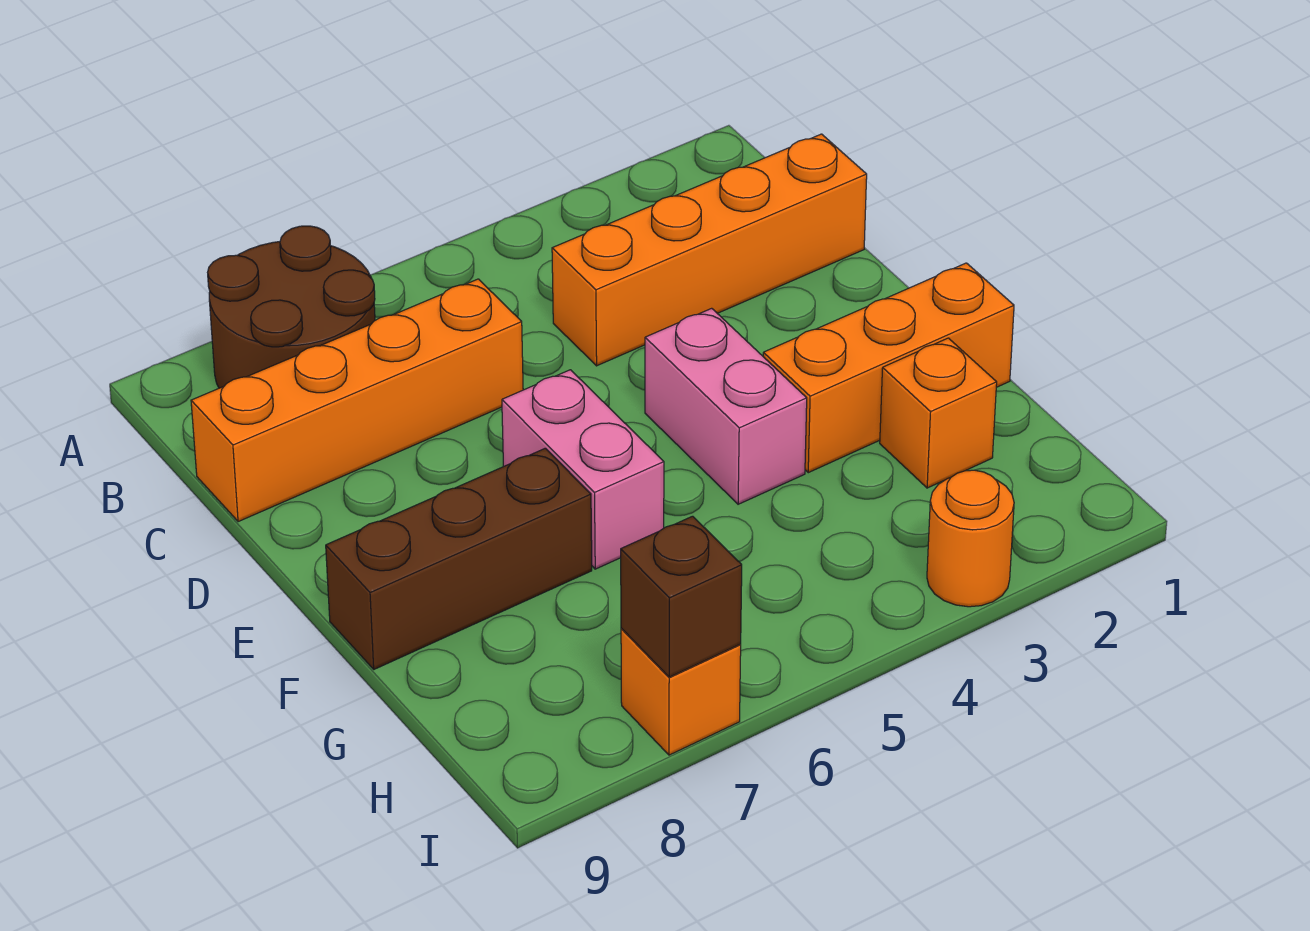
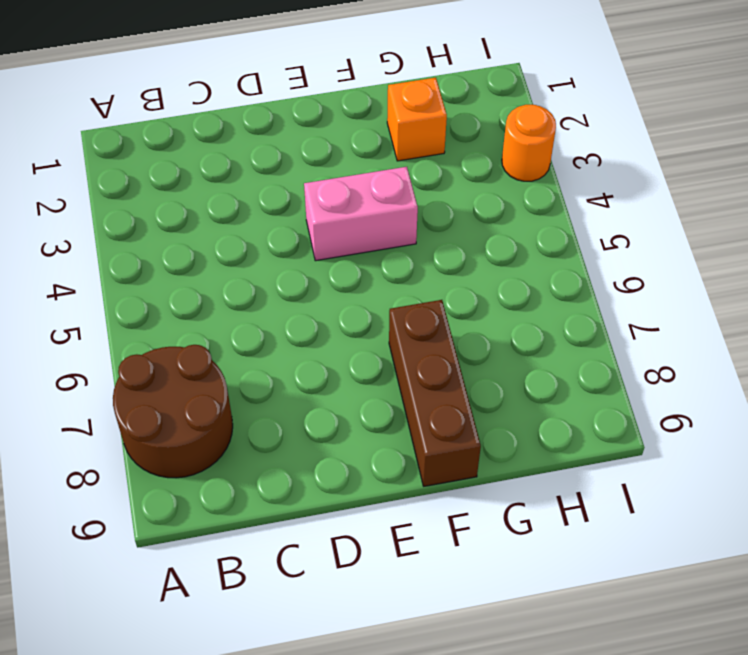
none -> orange brick C1:C4 level 1
none -> orange brick C6:C9 level 1

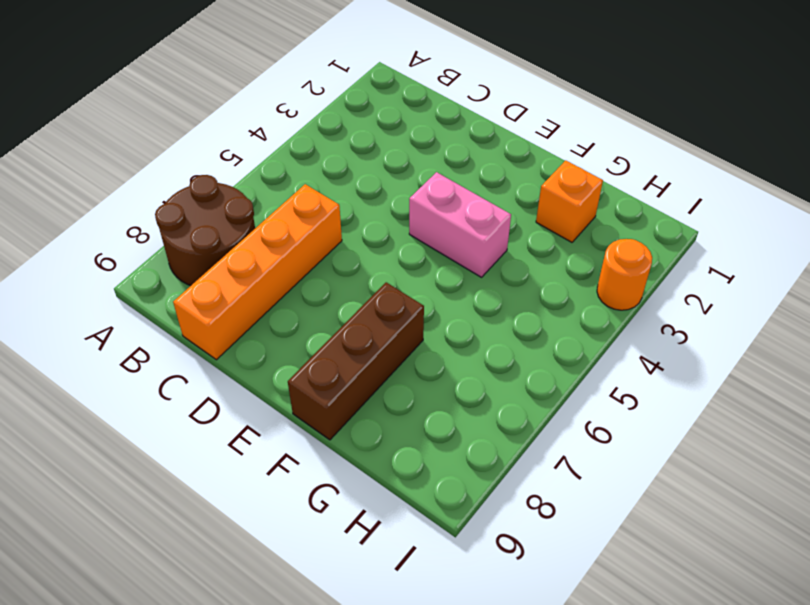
none -> orange brick C1:C4 level 1
none -> pink brick E6:F6 level 1

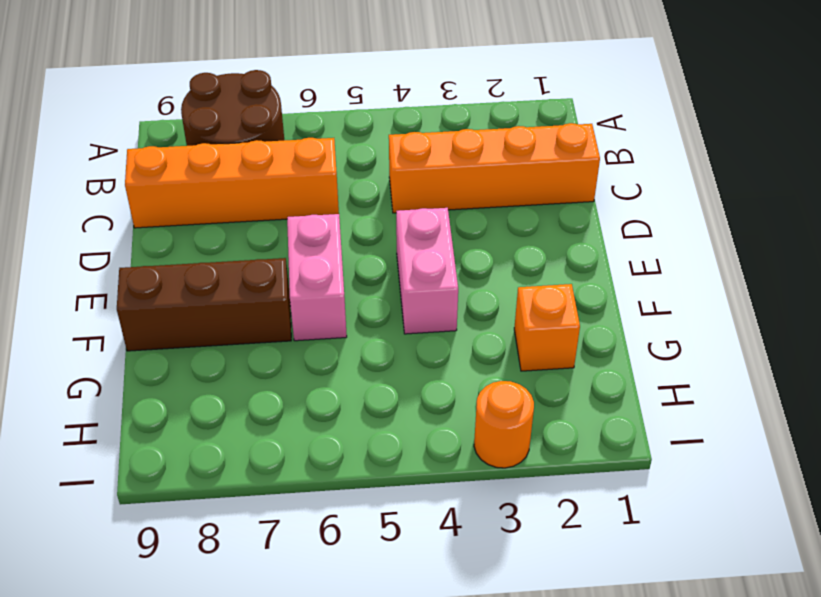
none -> orange brick F1:F3 level 1
none -> orange brick I7 level 1

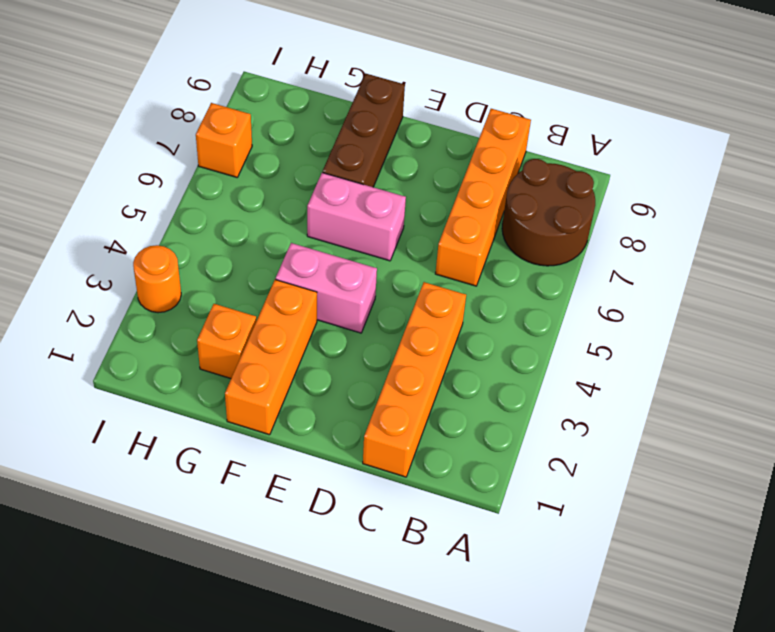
none -> brown brick I7 level 2

